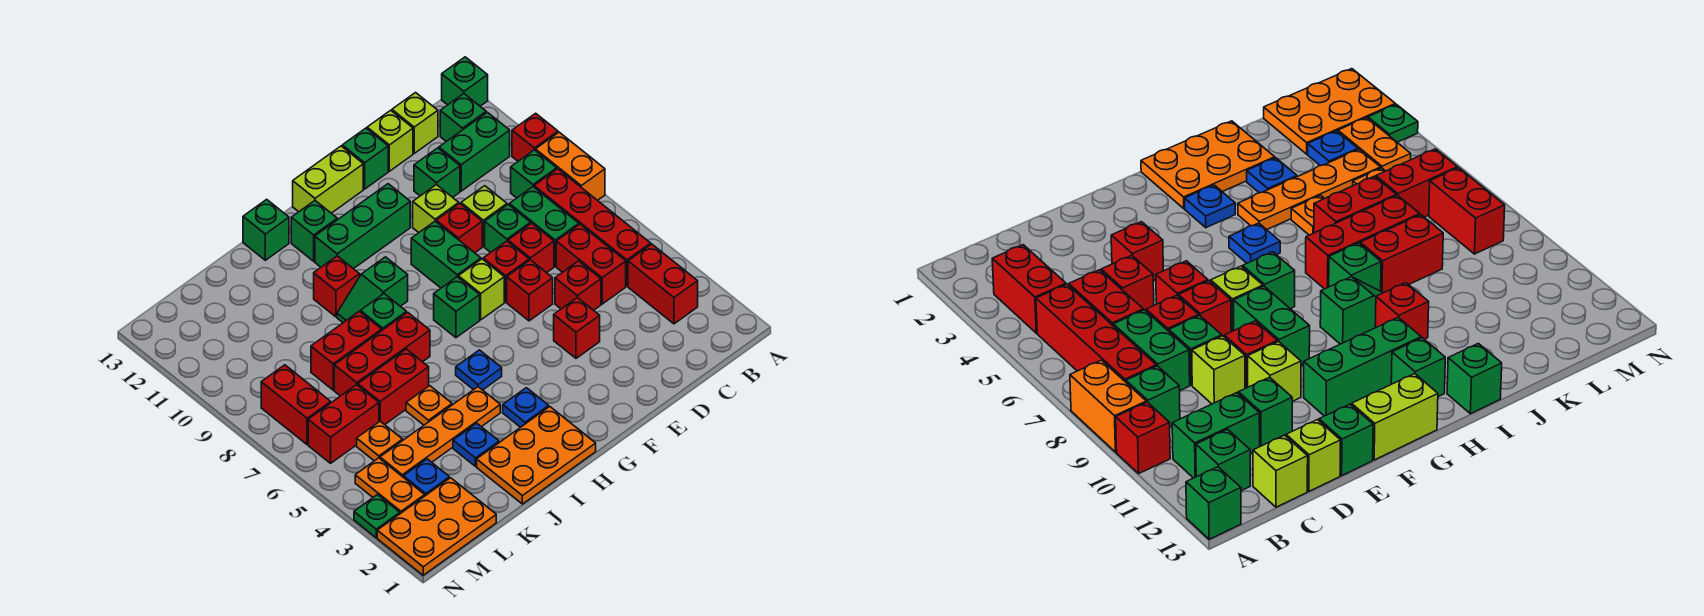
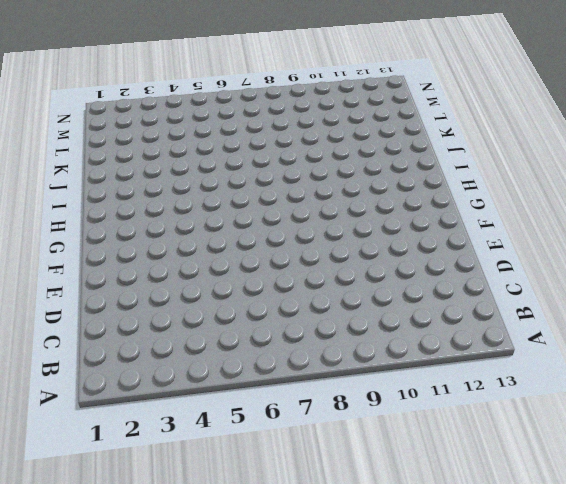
none -> orange brick A8:A9 level 1
none -> red brick A10 level 1
none -> green brick A13 level 1
none -> red brick B3:B4 level 1

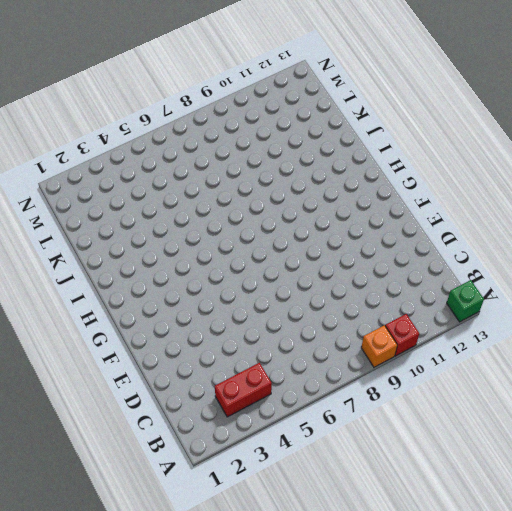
orange brick A9 level 1 -> orange brick A8:A9 level 1
none -> red brick B5:B8 level 1
none -> green brick B9 level 1
none -> green brick B11:C11 level 1
none -> green brick B12 level 1

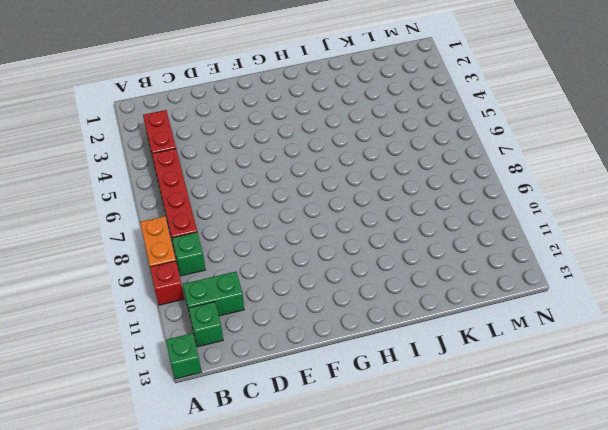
none -> red brick C5:C6 level 1
none -> green brick C7:C8 level 1
none -> lime brick C13 level 1
none -> red brick D5 level 1

